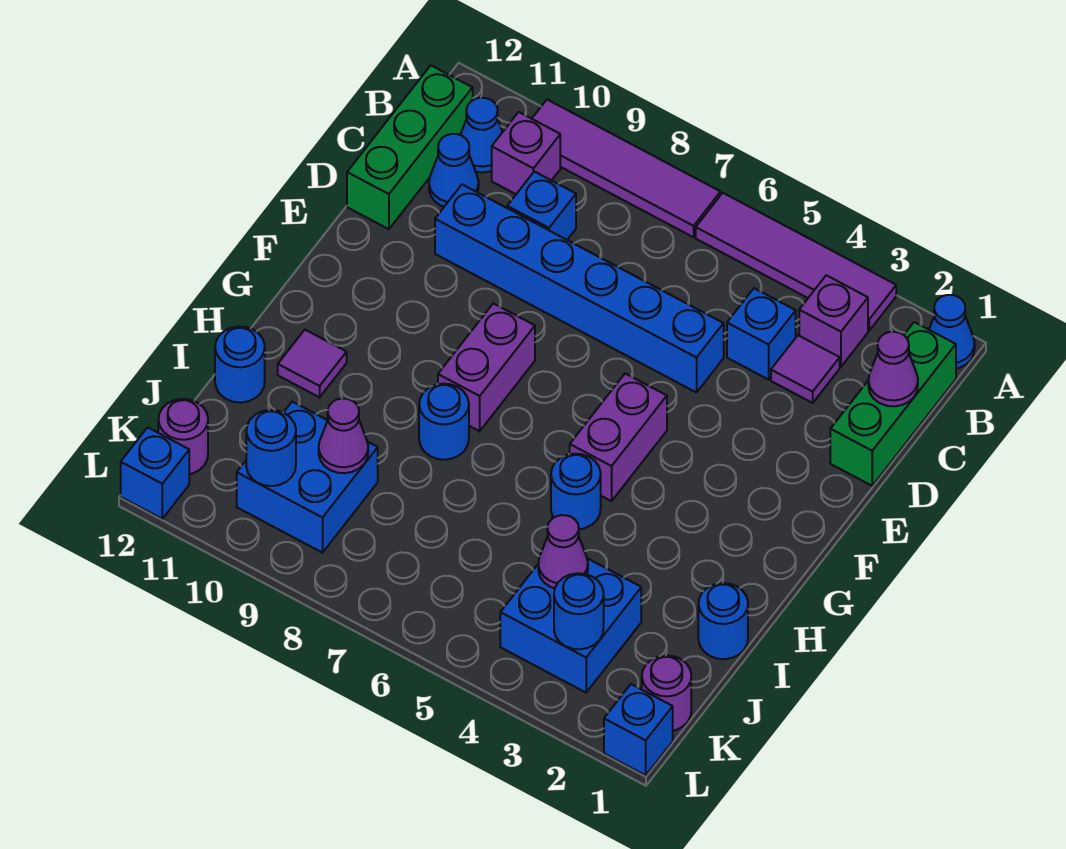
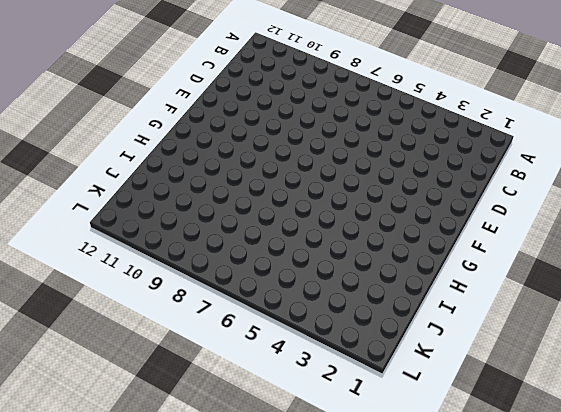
none -> blue cone A1 level 1
none -> purple tile A3:A6 level 1
none -> purple tile A7:A10 level 1
none -> green brick B1:D1 level 1

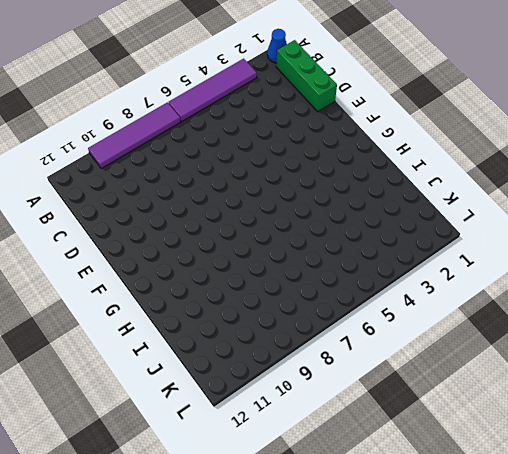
none -> purple brick B3 level 1
none -> purple brick B10 level 1
none -> blue cone B11 level 1
none -> green brick B12:D12 level 1

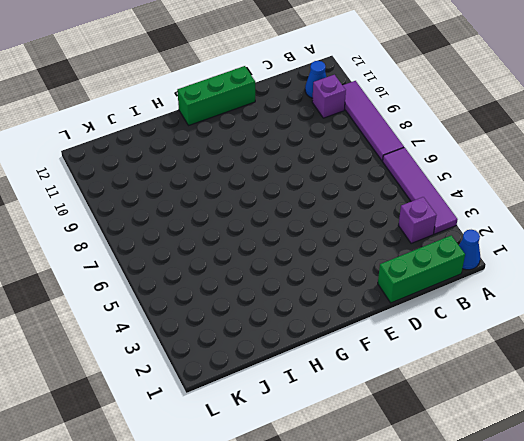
green brick E12:G12 level 1 -> green brick B12:D12 level 1
none -> purple tile C3 level 1
none -> blue brick C4 level 1
none -> blue brick C9 level 1
none -> blue cone C11 level 1

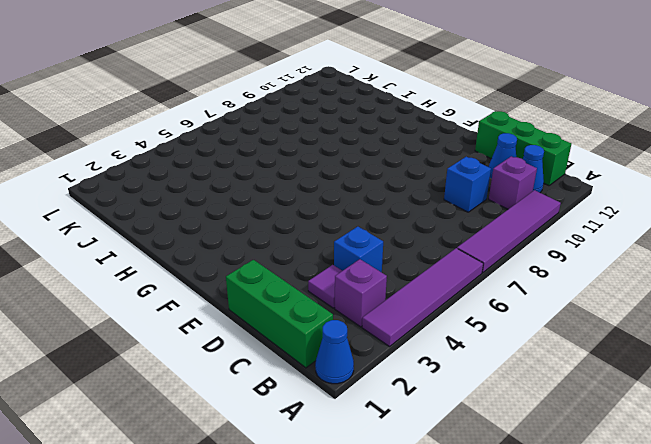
none -> blue brick D5:D10 level 1
none -> purple brick F5:G5 level 1
none -> purple brick F8:G8 level 1
none -> blue round brick H5 level 1

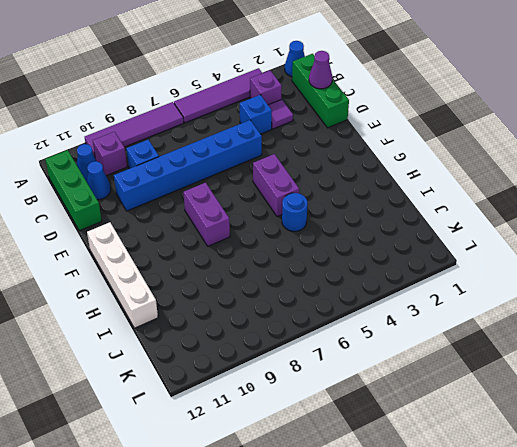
white brick F12:I12 level 1 -> blue round brick I12 level 1
none -> blue round brick H8 level 1
none -> purple tile H11 level 1
none -> blue round brick I1 level 1
none -> blue brick J3:K4 level 1

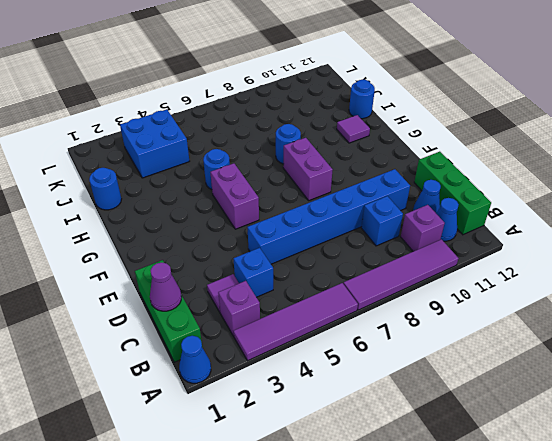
none -> blue brick J9:K10 level 1
none -> purple round brick K1 level 1
none -> purple round brick K12 level 1
none -> blue brick L1 level 1

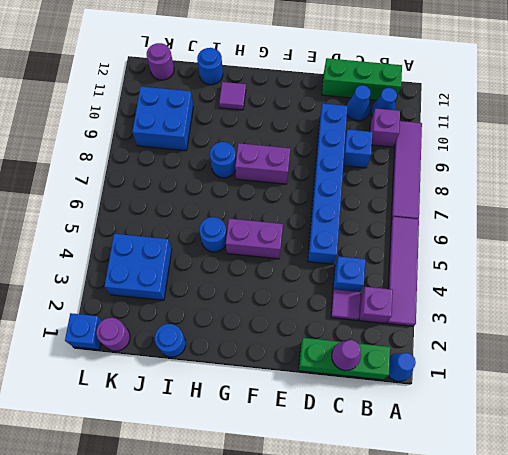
none -> blue brick L12 level 1
none -> purple cone J4 level 2
none -> purple cone J9 level 2
none -> blue round brick K3 level 2

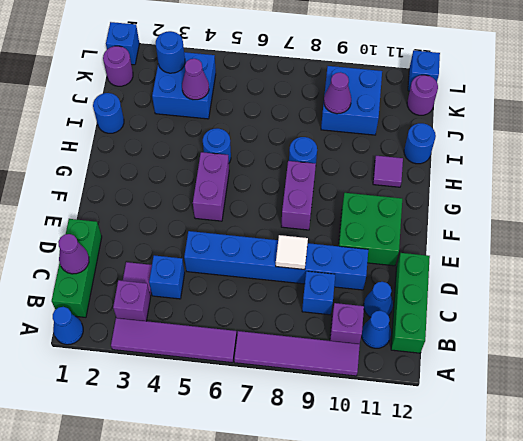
white tile D8 level 2 -> none
green brick E10:F11 level 1 -> none
none -> blue round brick K10 level 2

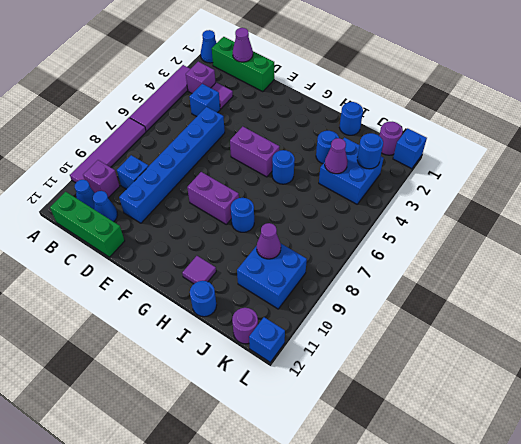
blue round brick I3 level 1 -> blue round brick K10 level 2

